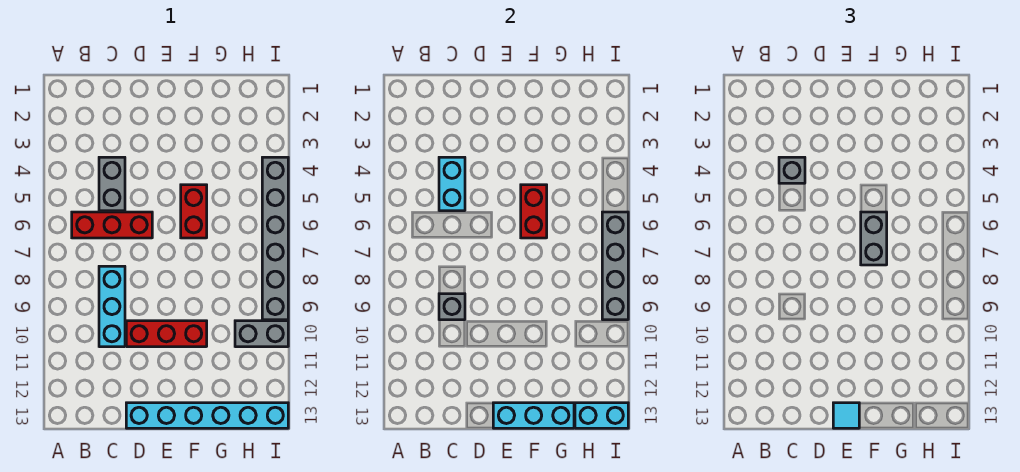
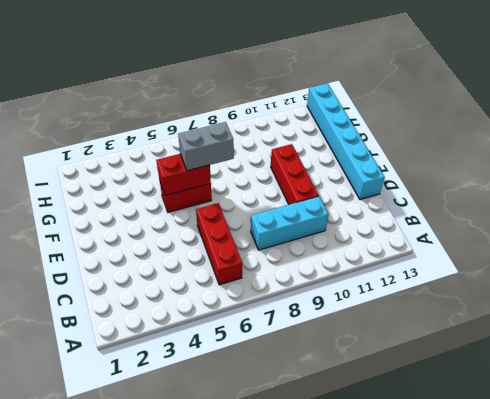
none -> grey brick C4:C5 level 1
none -> grey brick H10:I10 level 1
none -> grey brick I4:I9 level 1

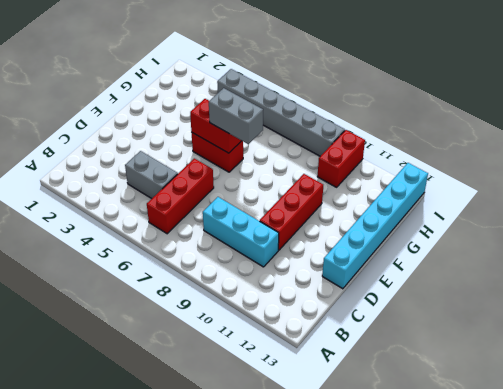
red brick H10:I10 level 1 -> grey brick H10:I10 level 1
none -> cyan brick C4:C5 level 2
none -> grey brick C9 level 2
none -> cyan brick E13:G13 level 2

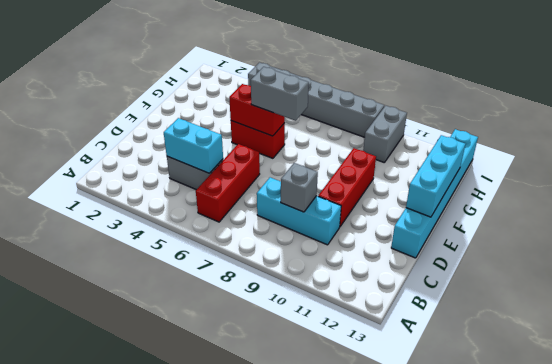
none -> cyan brick H13:I13 level 2
none -> grey brick I6:I9 level 2
none -> grey brick C4 level 3

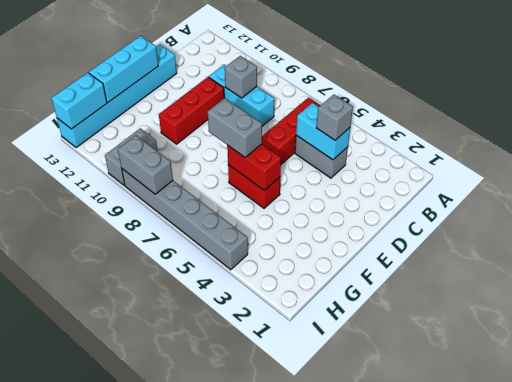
grey brick I8:I9 level 2 -> grey brick I6:I9 level 2
none -> cyan tile E13 level 3

